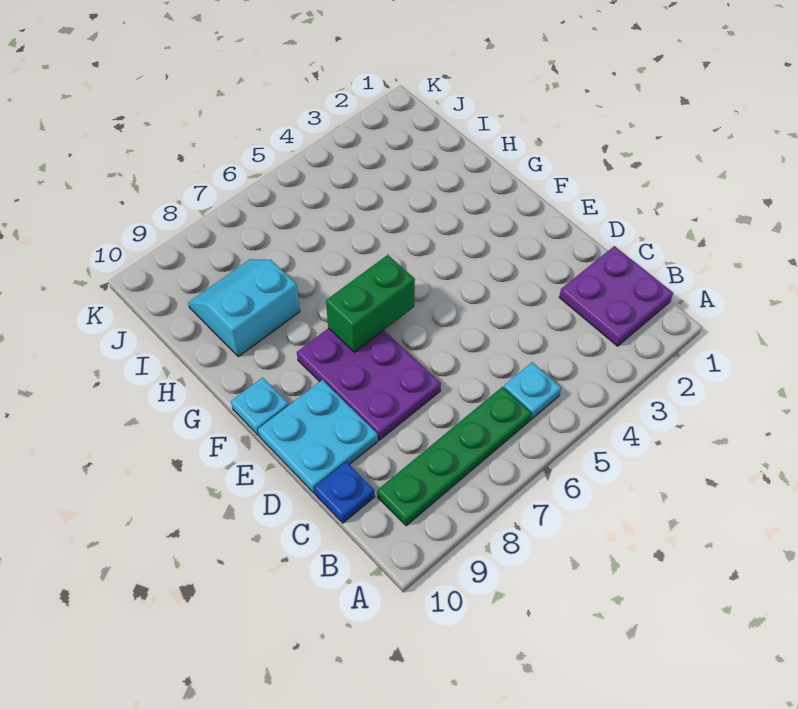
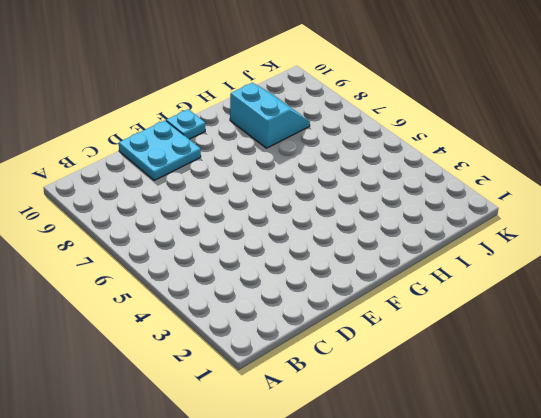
none -> purple plate B1:C2 level 1
none -> cyan plate B5 level 1

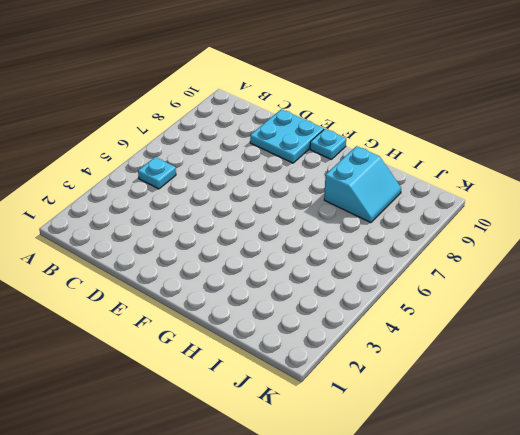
none -> purple plate B1:C2 level 1
none -> green plate B6:B9 level 1

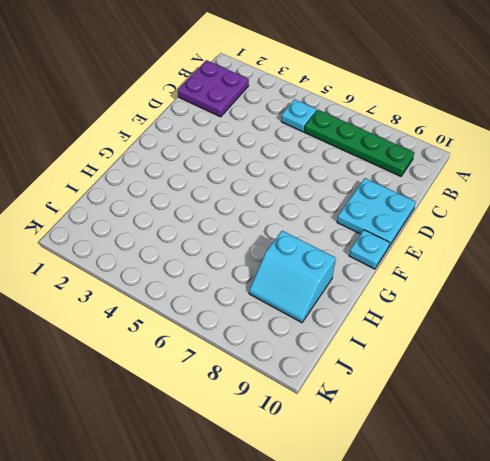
none -> blue plate C10 level 1
none -> purple plate D7:F8 level 1

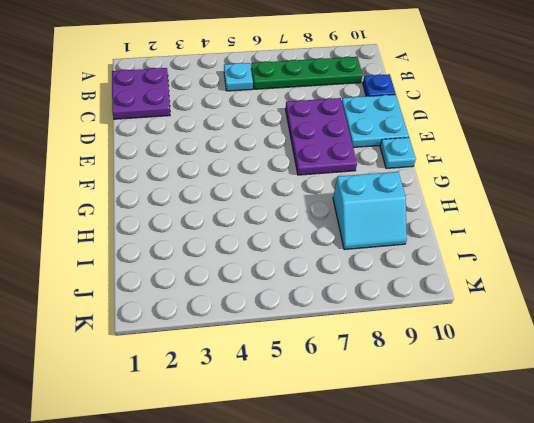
none -> green brick F6:F7 level 2

